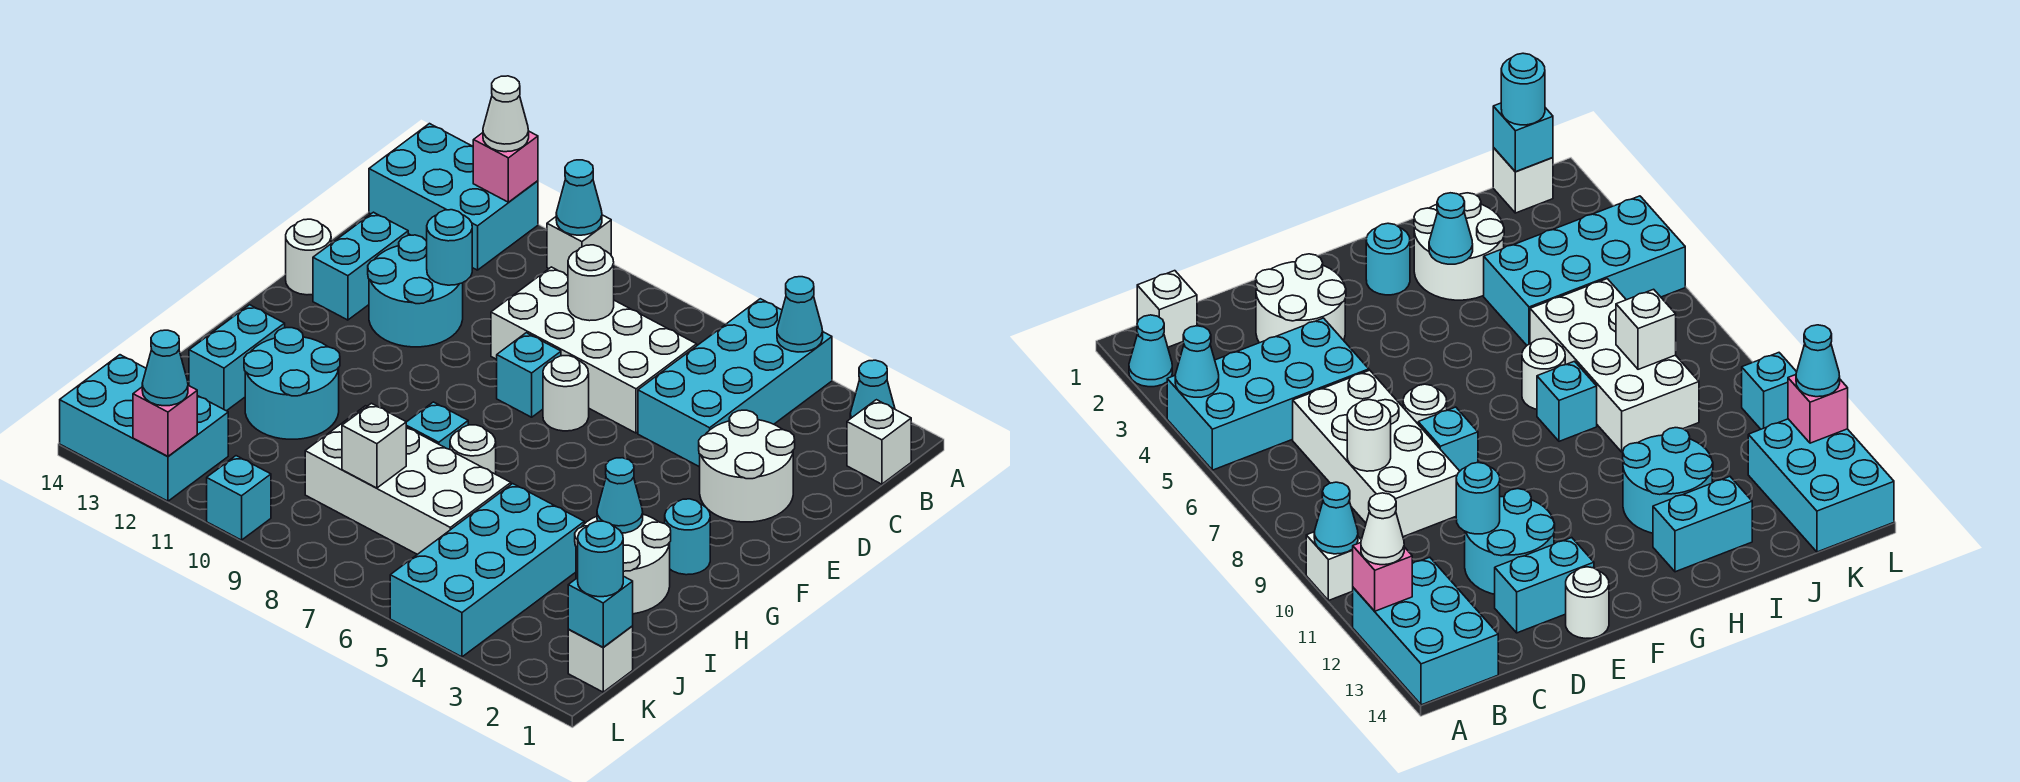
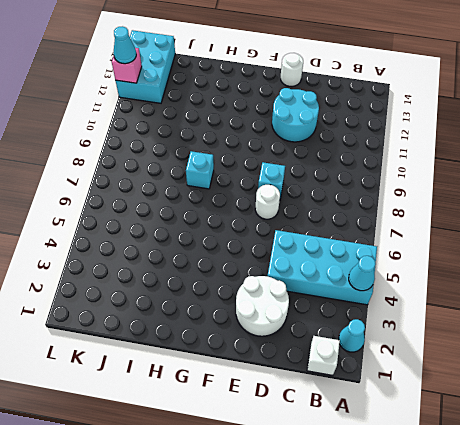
none -> white brick A10 level 1
none -> cyan brick A12:B14 level 1
none -> white brick C6:D9 level 1
none -> cyan brick D13:E13 level 1

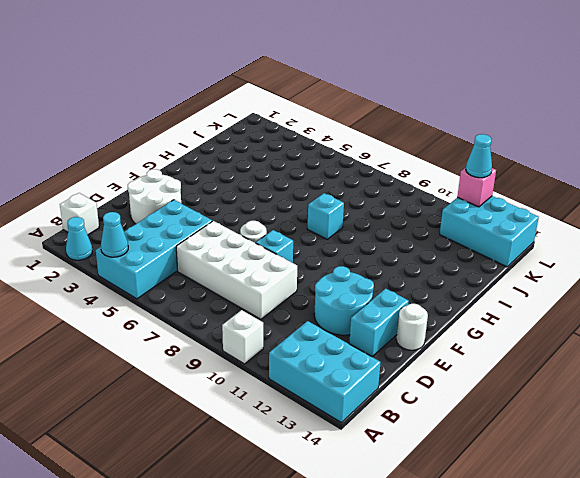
none -> cyan round brick G2 level 1
none -> white round brick H2:I3 level 1
none -> white round brick H7 level 1
none -> cyan round brick H11:I12 level 1

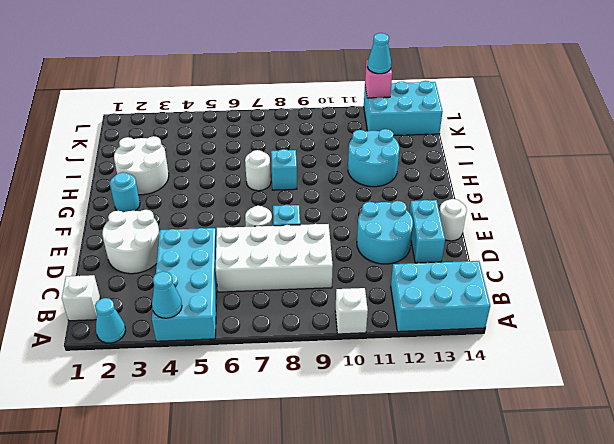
none -> cyan brick H13:I13 level 1
none -> cyan brick I4:L5 level 1
none -> white brick I6:J9 level 1
none -> white brick K1 level 1

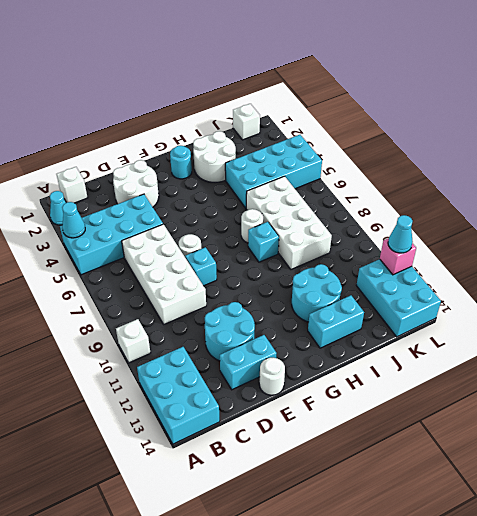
none -> cyan brick L10 level 1
none -> cyan cone A10 level 2
none -> pink brick A12 level 2
none -> white round brick C8 level 2

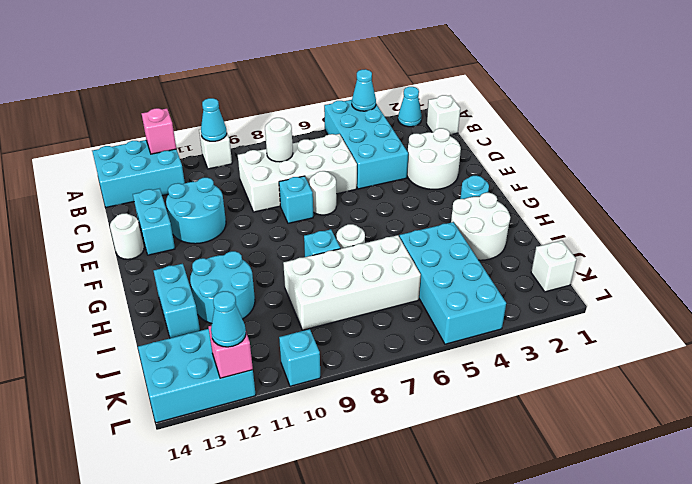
none -> cyan round brick D11 level 2
none -> cyan cone H3 level 2
none -> white brick J8 level 2
none -> cyan brick K1 level 2

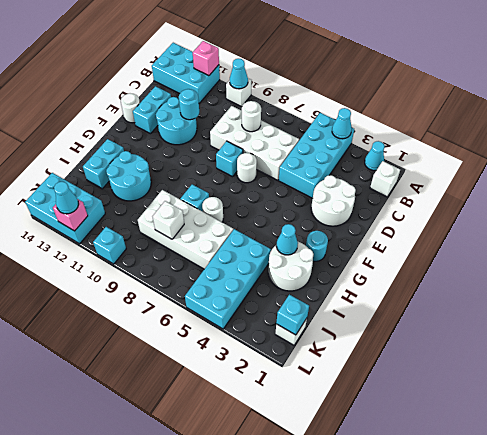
none -> white cone A12 level 3
none -> cyan round brick K1 level 3

